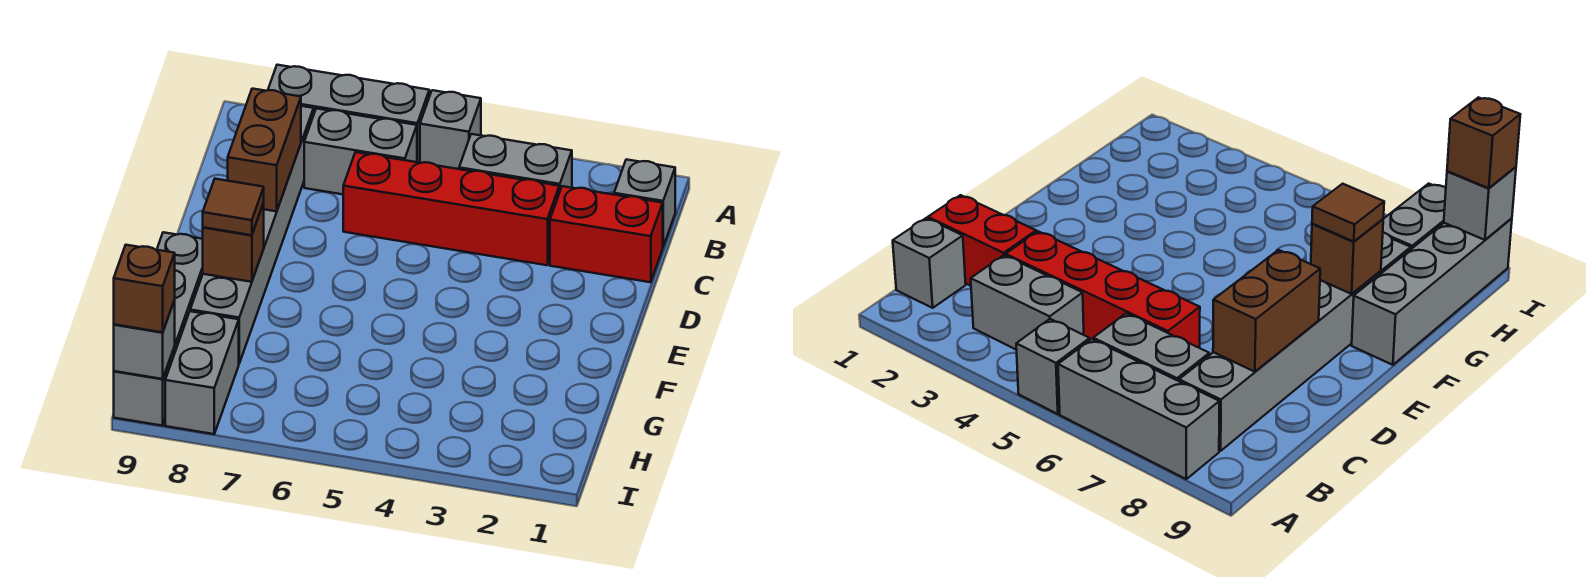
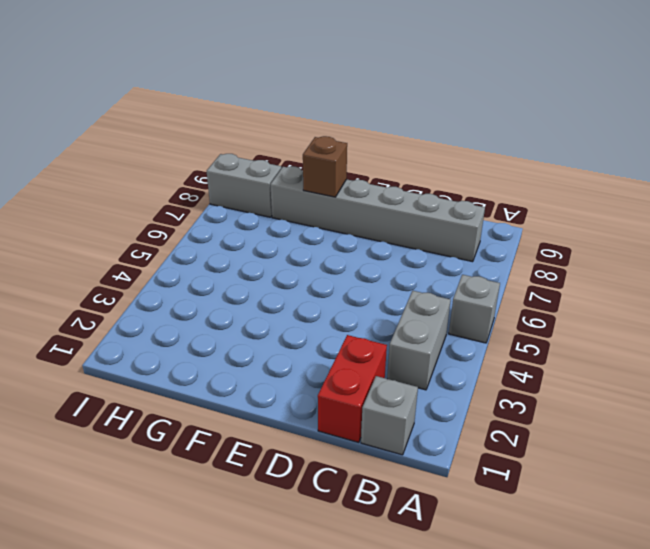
none -> grey brick A6:A8 level 1
none -> grey brick B6:B7 level 1
none -> red brick C3:C6 level 1

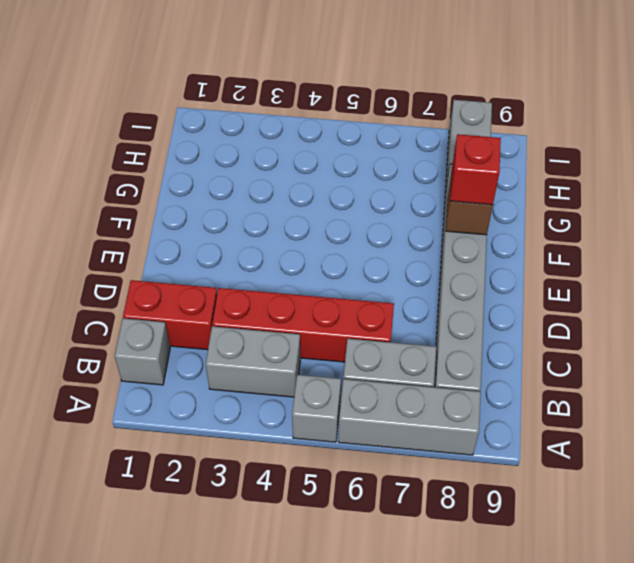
red brick F8 level 3 -> brown tile F8 level 3
none -> grey brick F9:I9 level 1
none -> brown brick C8:D8 level 2
none -> grey brick I9 level 2

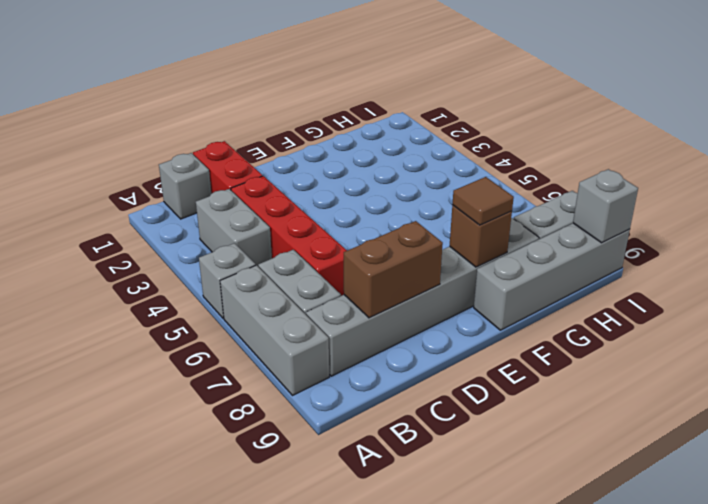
none -> brown brick I9 level 3

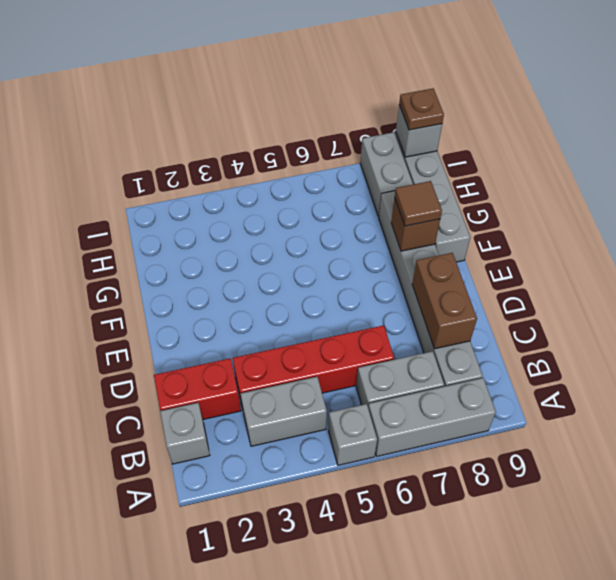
brown plate I9 level 3 -> brown brick I9 level 3

